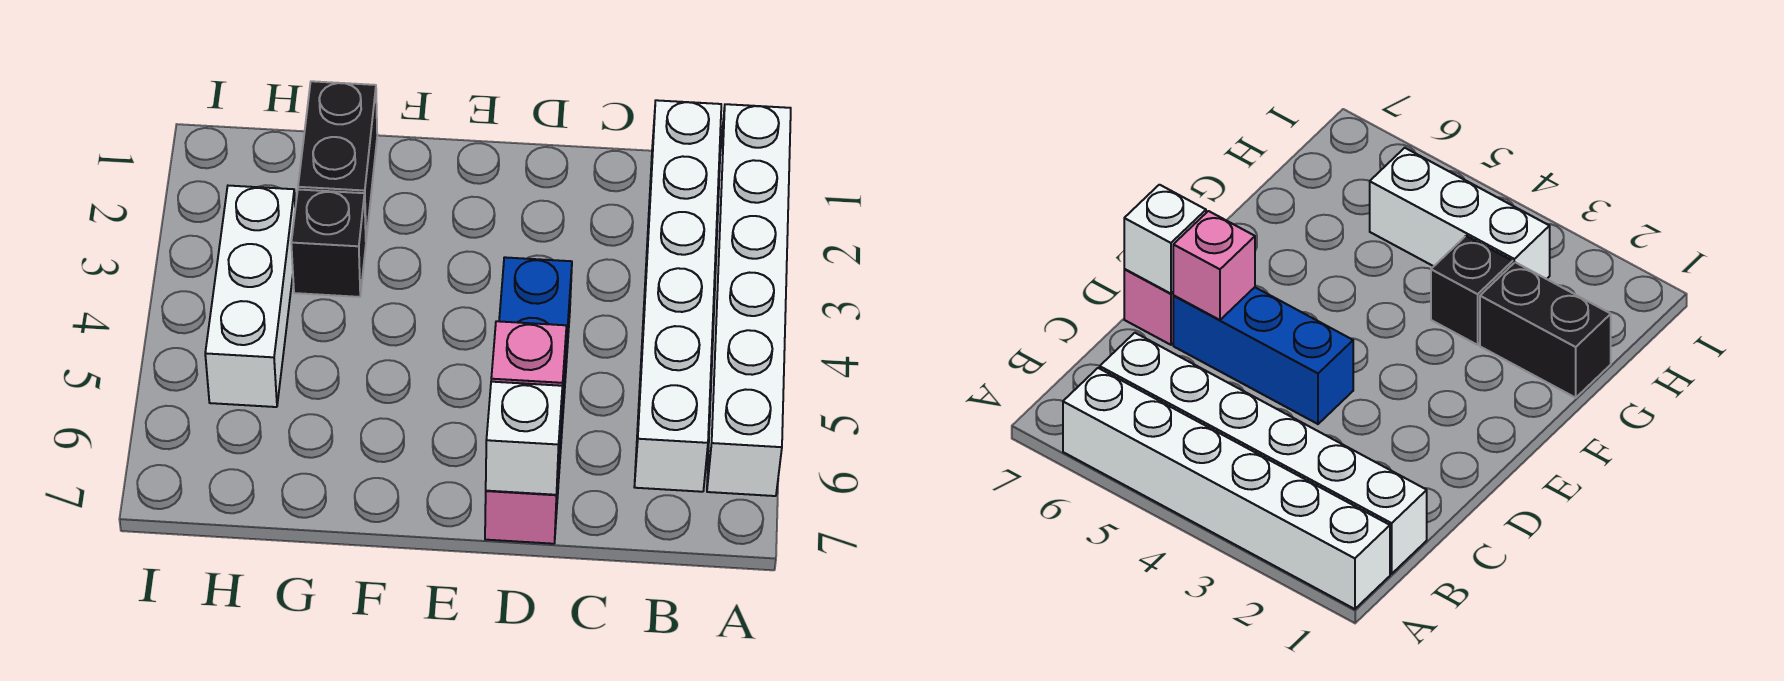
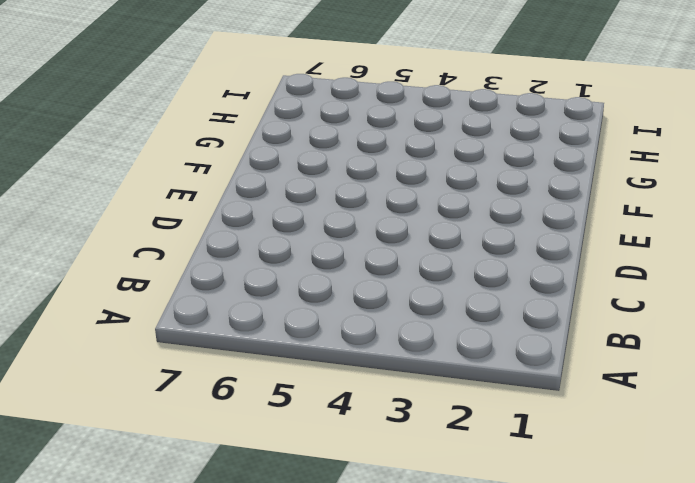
none -> white brick A1:A6 level 1
none -> white brick B1:B6 level 1

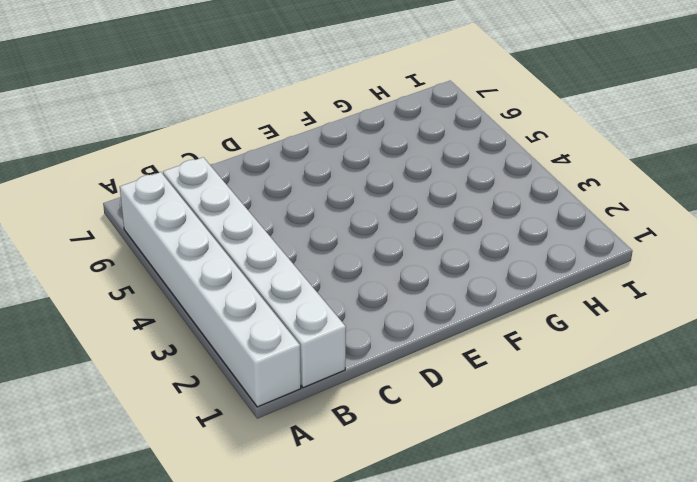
none -> blue brick D4:D6 level 1
none -> pink brick D7 level 1

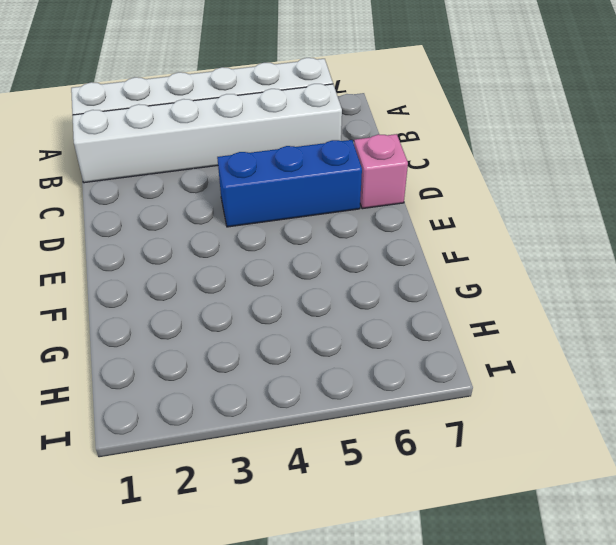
none -> black brick G1:G2 level 1
none -> black brick G3 level 1

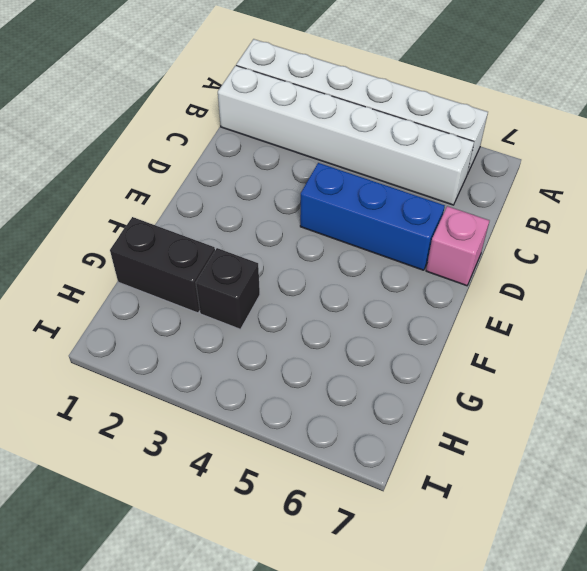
none -> white brick H3:H5 level 1
none -> pink brick D6 level 2

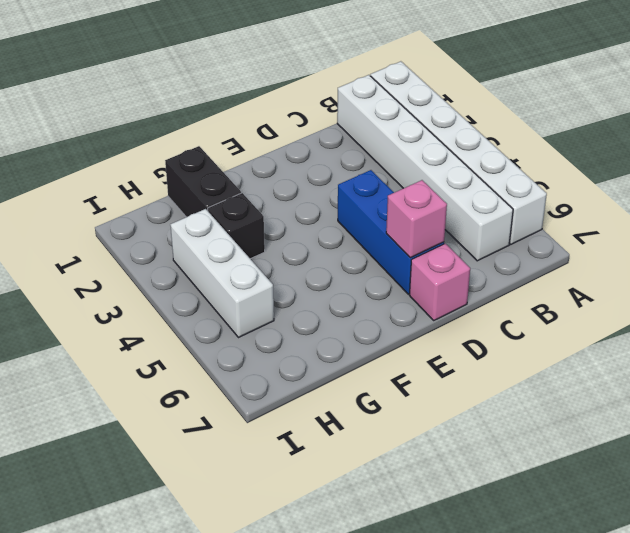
none -> white brick D7 level 2

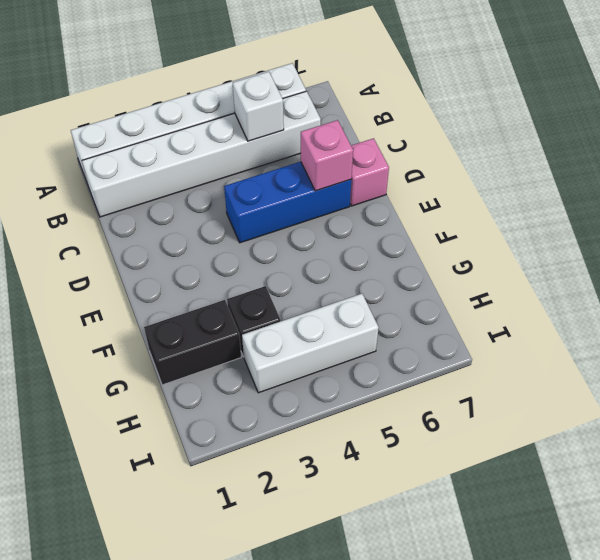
white brick B5 level 2 -> white brick D7 level 2

